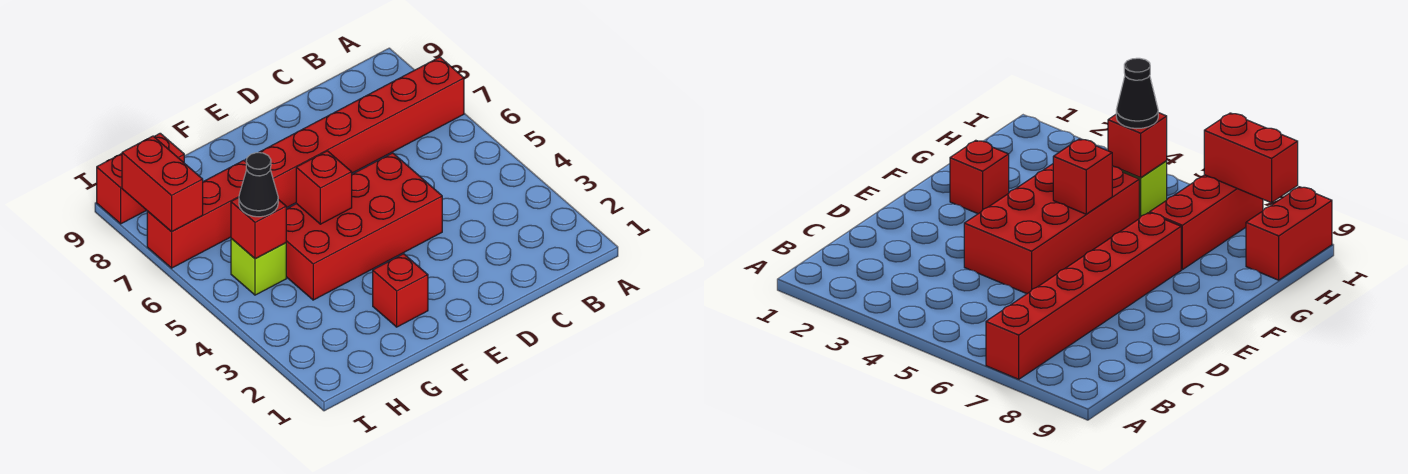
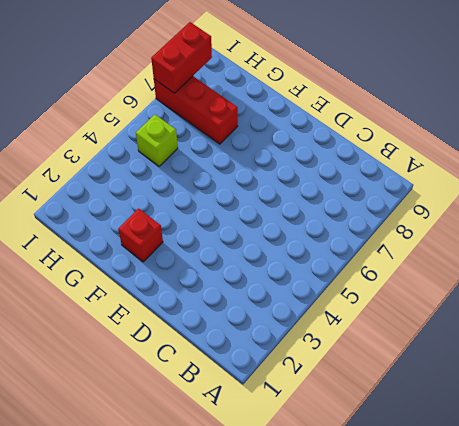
none -> red brick A7:F7 level 1
none -> red brick D4:G5 level 1

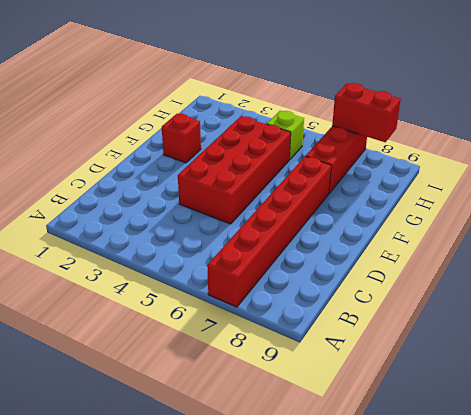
none -> red brick H9:I9 level 1
none -> red brick F5 level 2

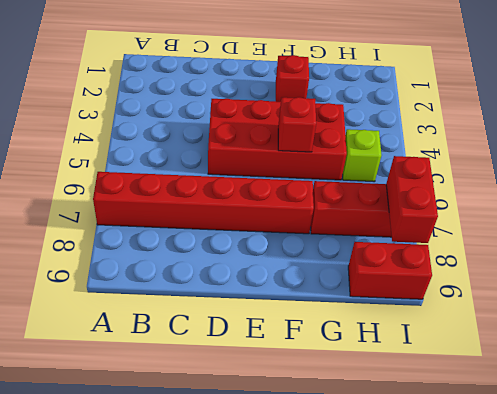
none -> red brick H5 level 2
none -> black cone H5 level 3

